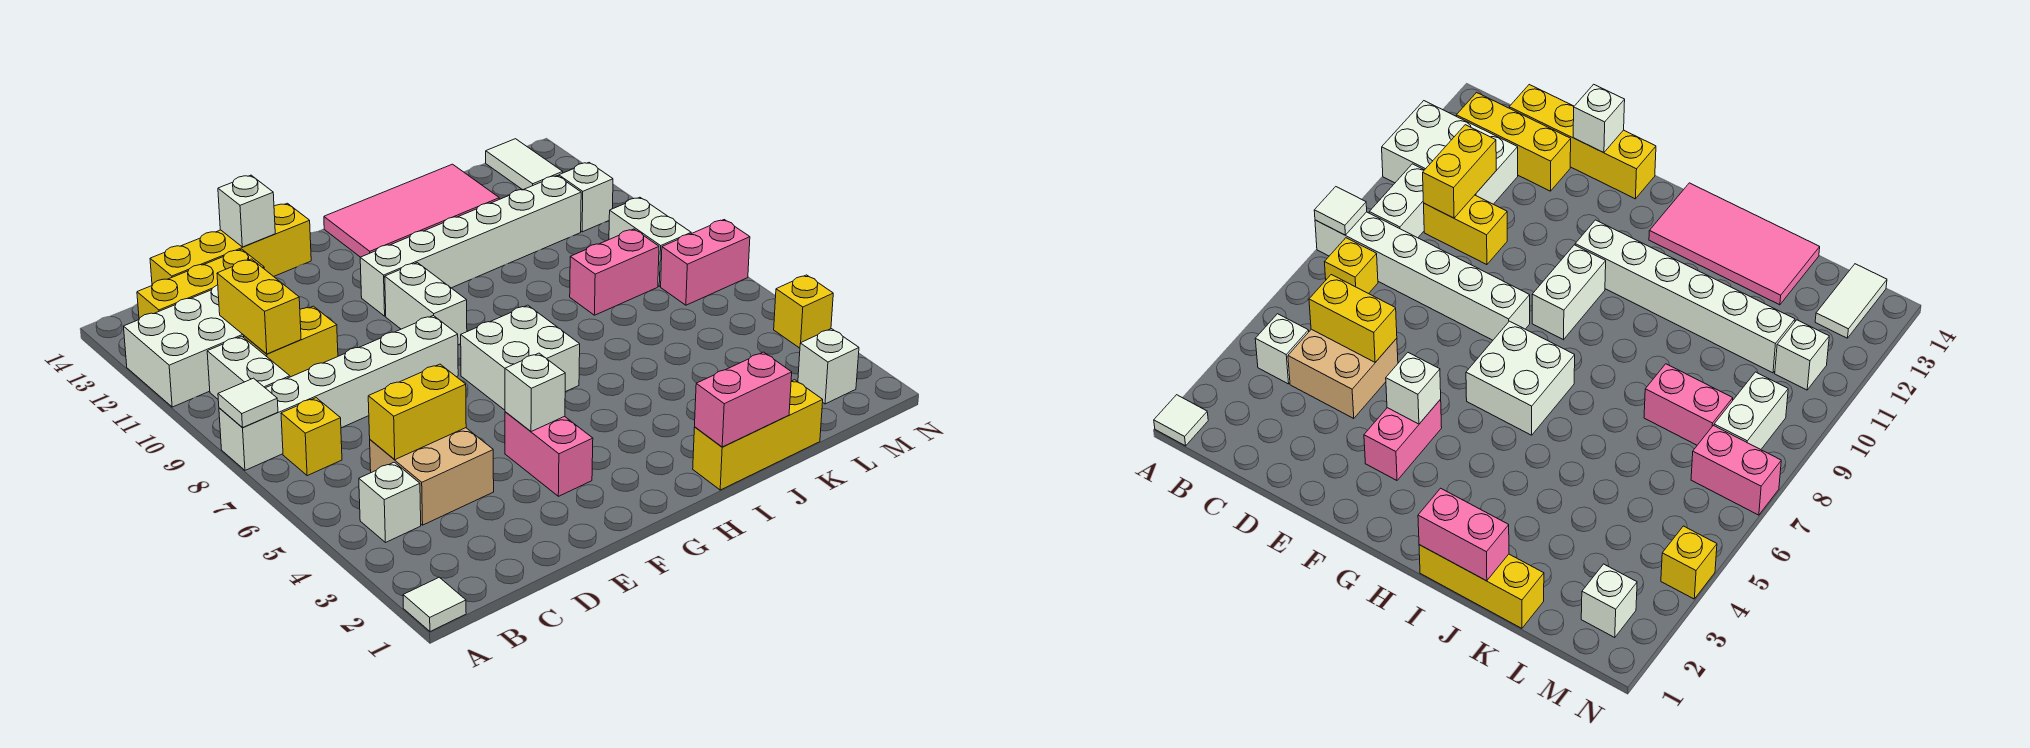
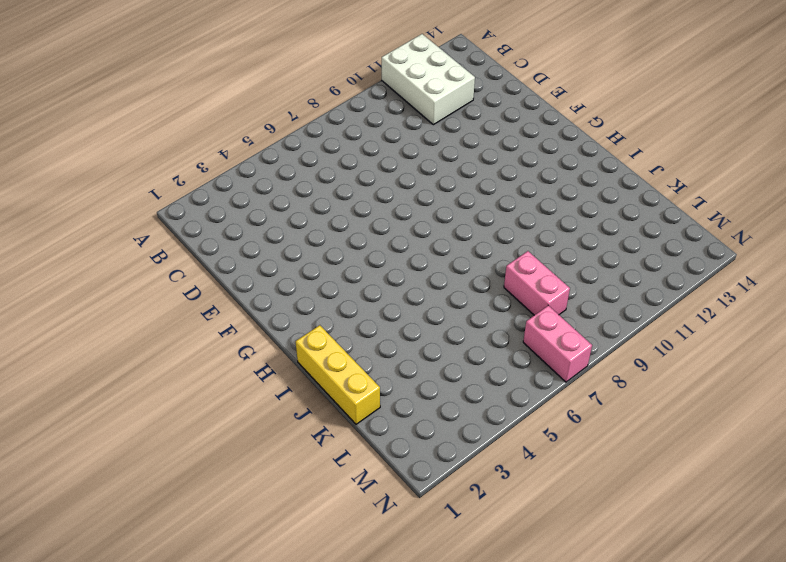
none -> white tile A1 level 1
none -> white brick A8:F8 level 1
none -> white brick B4 level 1

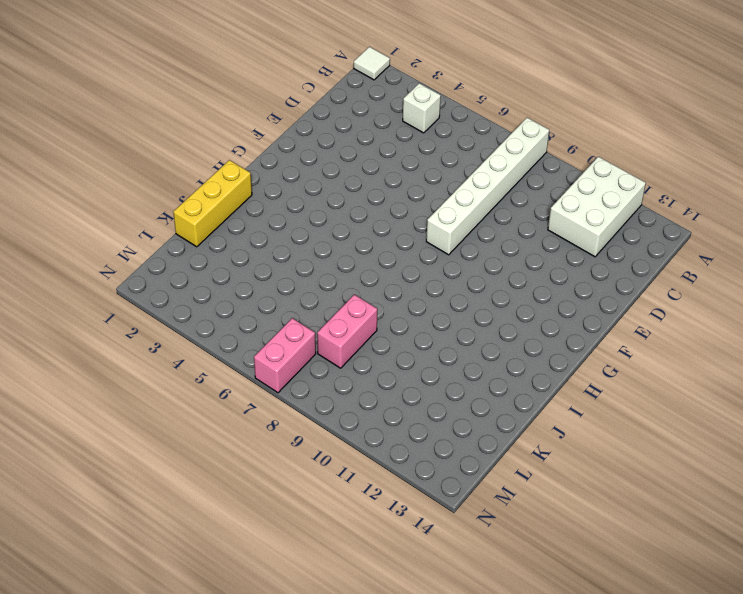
none -> yellow brick B7 level 1
none -> white brick B9:B10 level 1
none -> yellow brick B13:D13 level 1

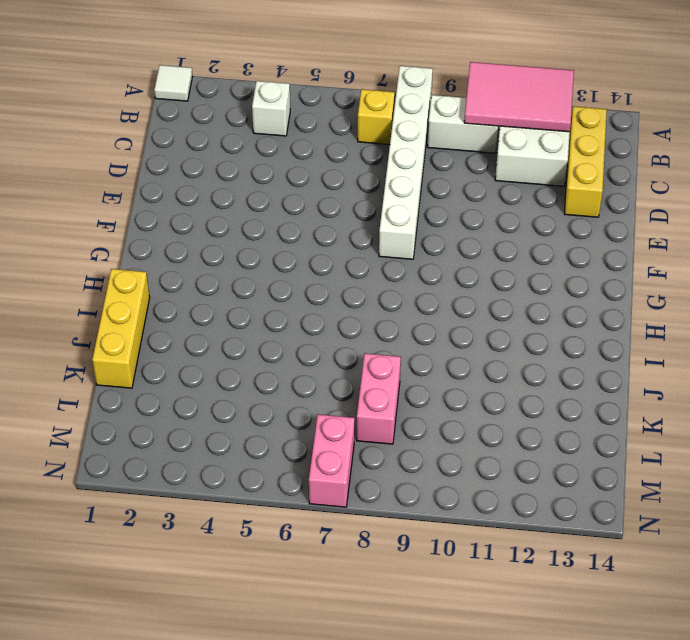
pink tile A10:B12 level 2 -> none
none -> tan brick C4:D5 level 1
none -> yellow brick C10:D10 level 1
none -> yellow brick C14:F14 level 1

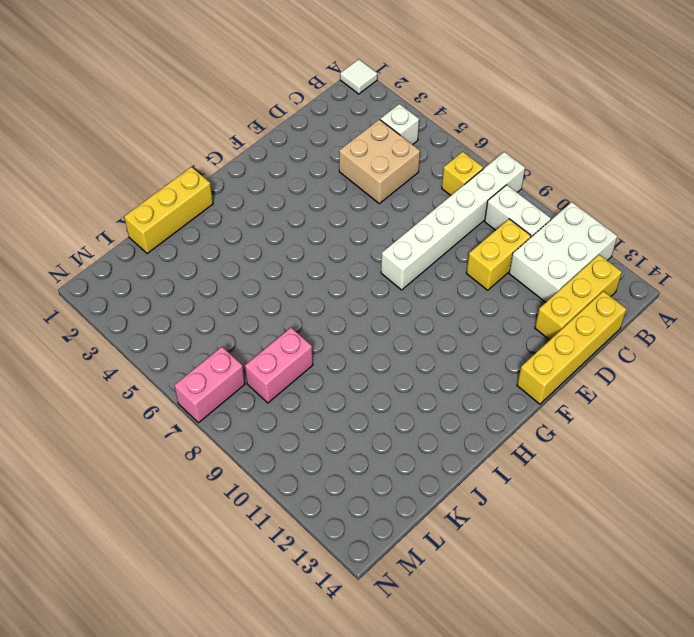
none -> pink brick F3:F4 level 1
none -> white brick G6:H7 level 1
none -> white brick G9:G10 level 1

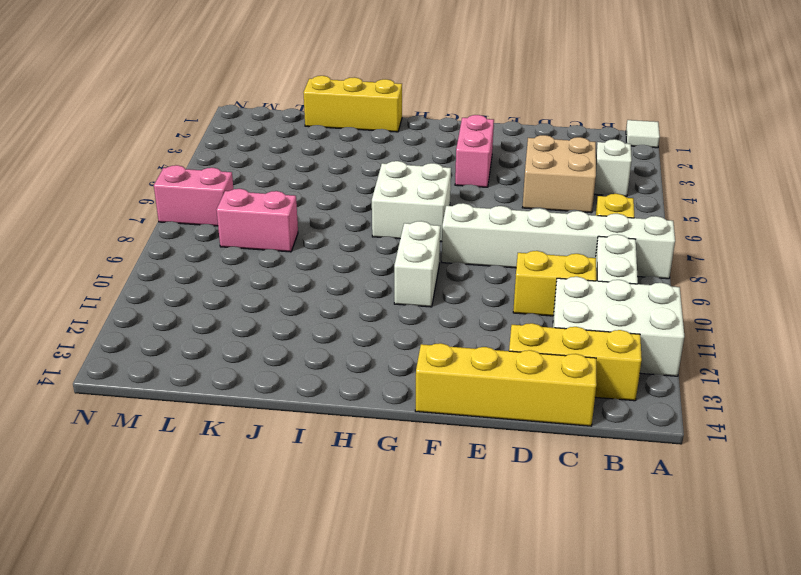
none -> white brick G11:L11 level 1
none -> pink tile H13:K14 level 1
none -> white brick M2 level 1

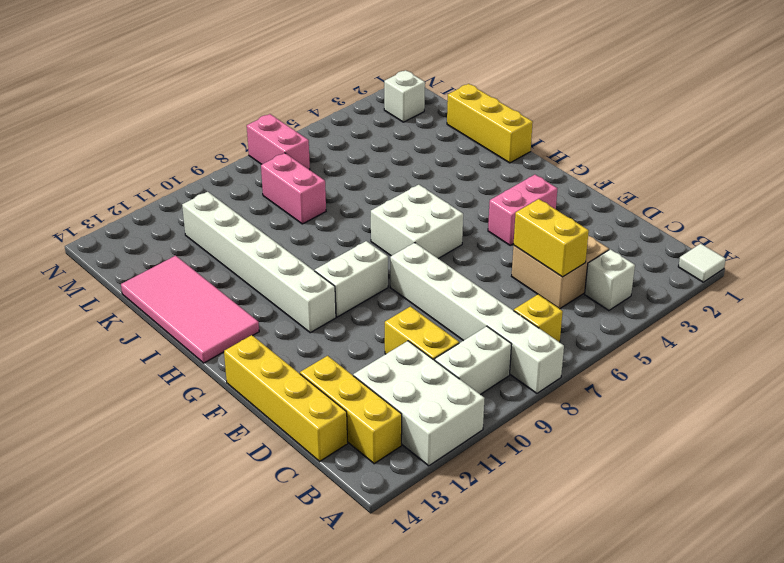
none -> white brick M8:M9 level 1
none -> white brick M11 level 1
none -> white tile M13:M14 level 1

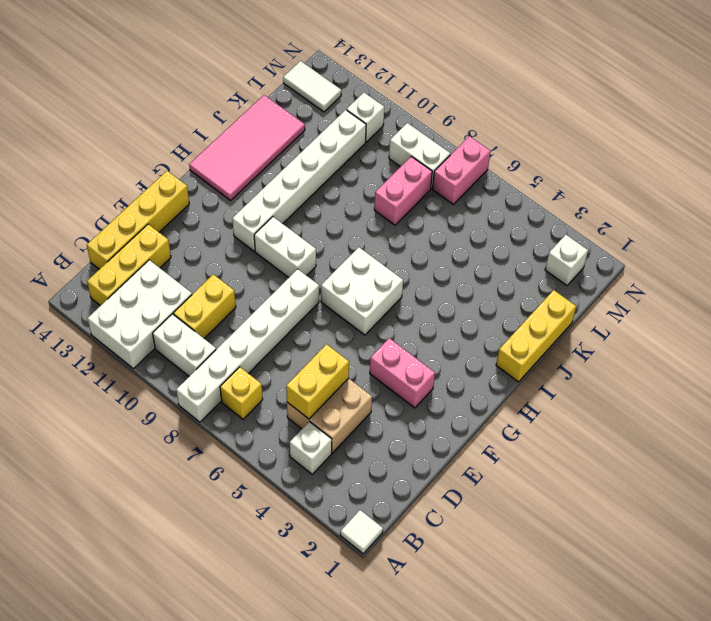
none -> yellow brick N4 level 1
none -> white tile A8 level 2
none -> yellow brick C10:C11 level 2

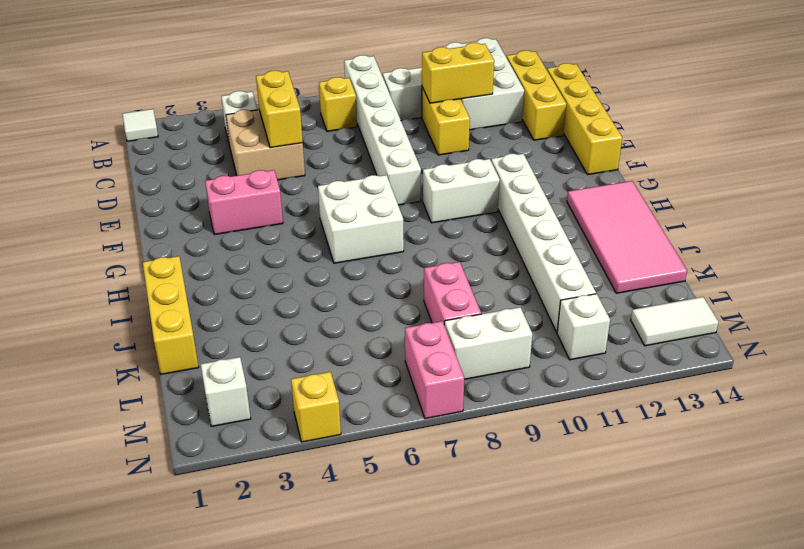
none -> white tile A8 level 2
none -> white brick E14 level 2
none -> white brick F4 level 2

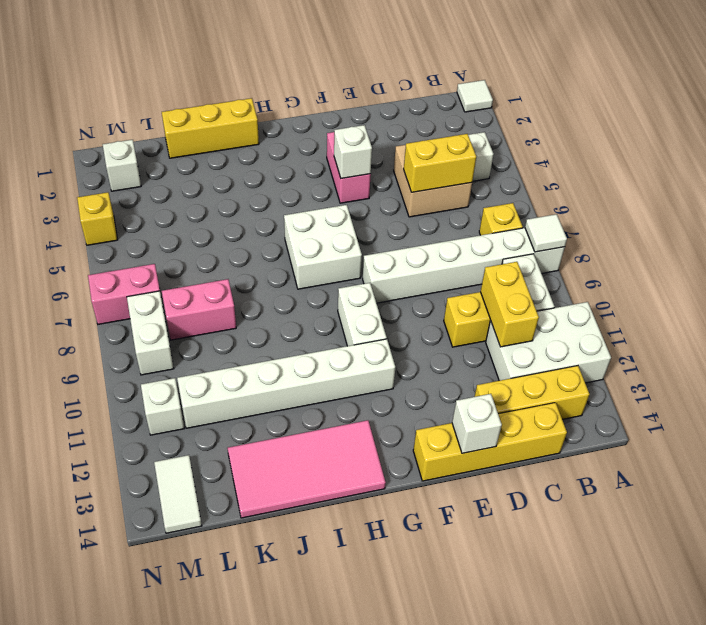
none -> pink brick I1:J1 level 2

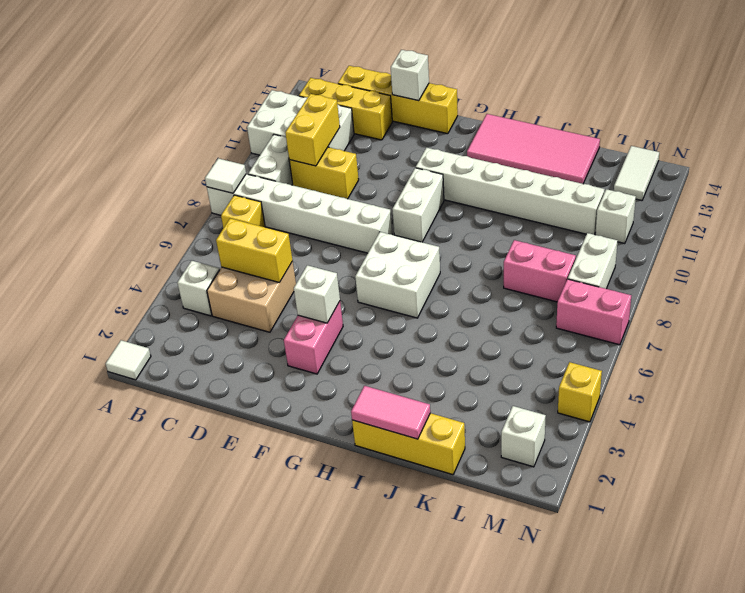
pink tile I1:J1 level 2 -> pink brick I1:J1 level 2

